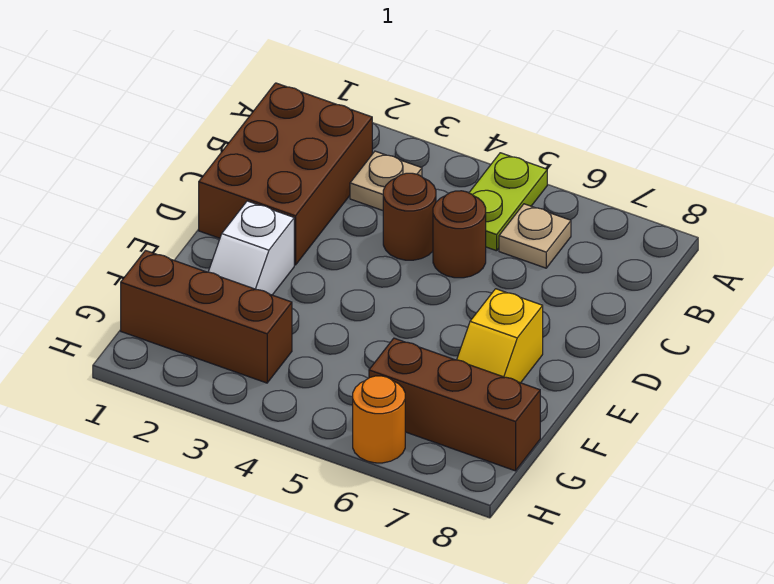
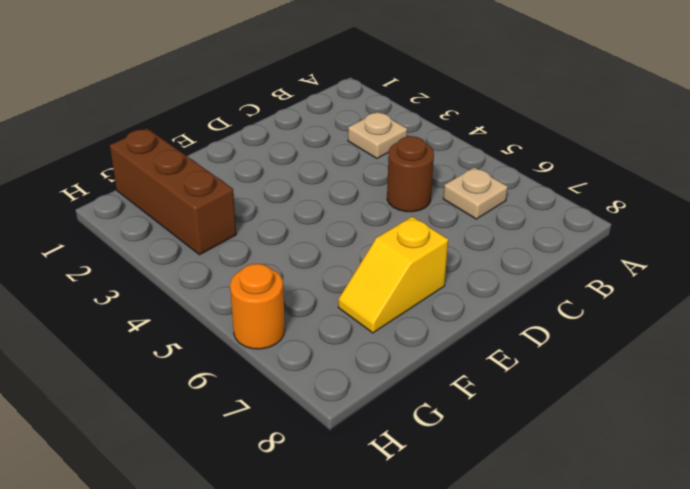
none -> lime plate A5:B5 level 1
none -> brown brick B1:D2 level 1

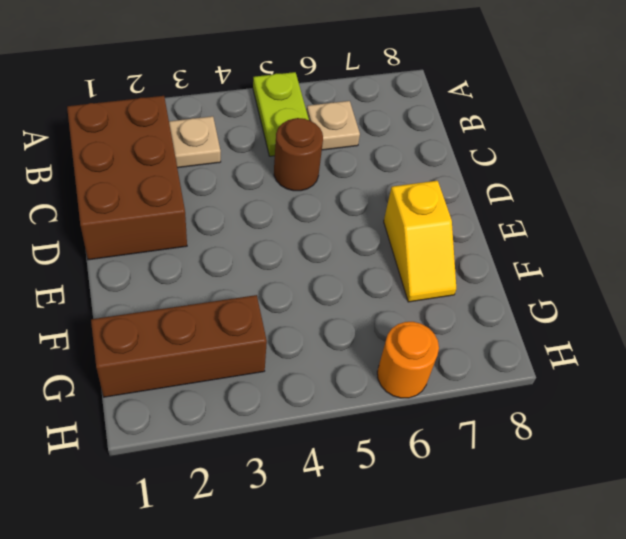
none -> brown round brick C4 level 1
none -> white slope E2:F2 level 1 top E

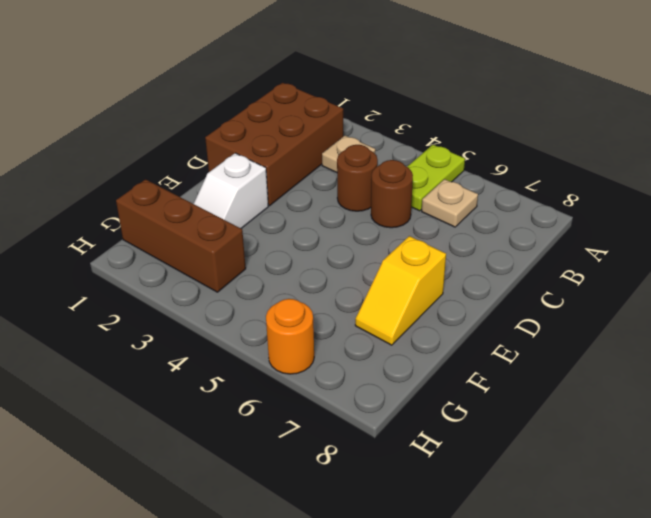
none -> brown brick G6:G8 level 1

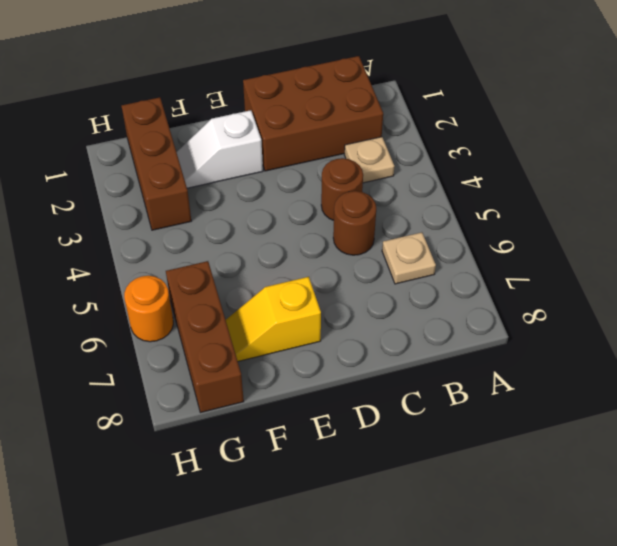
none -> lime plate A5:B5 level 1

